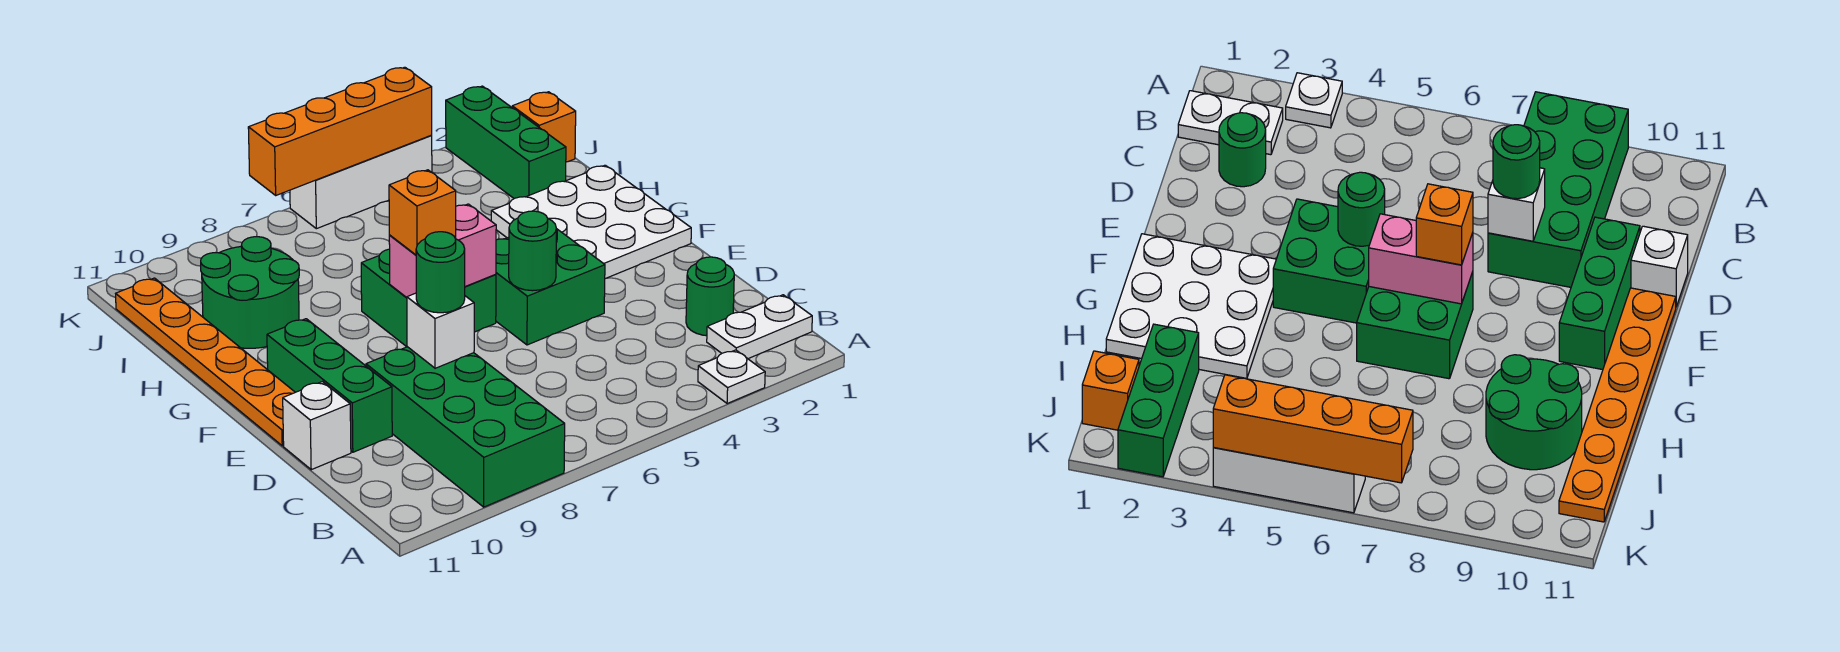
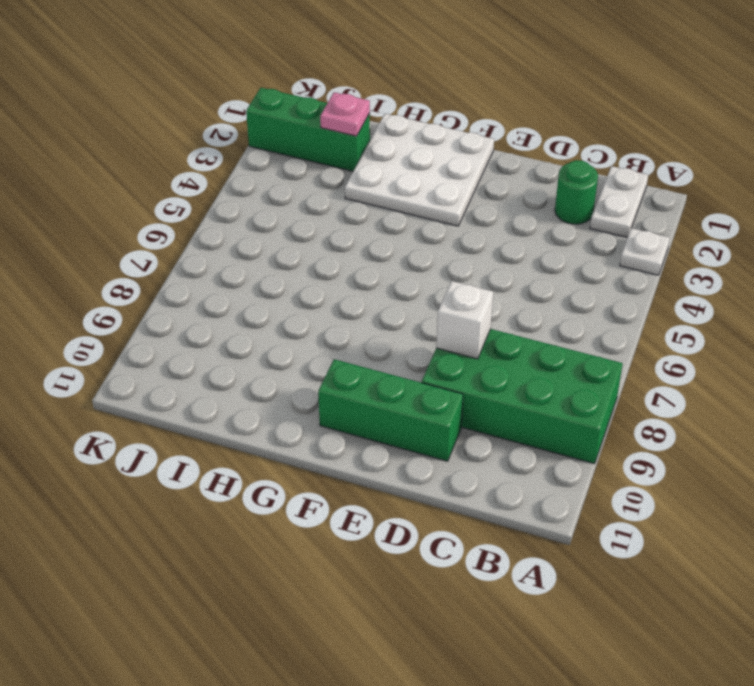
pink plate I2 level 2 -> none
none -> white brick D11 level 1
none -> green brick E4:F5 level 1
none -> orange plate E11:J11 level 1

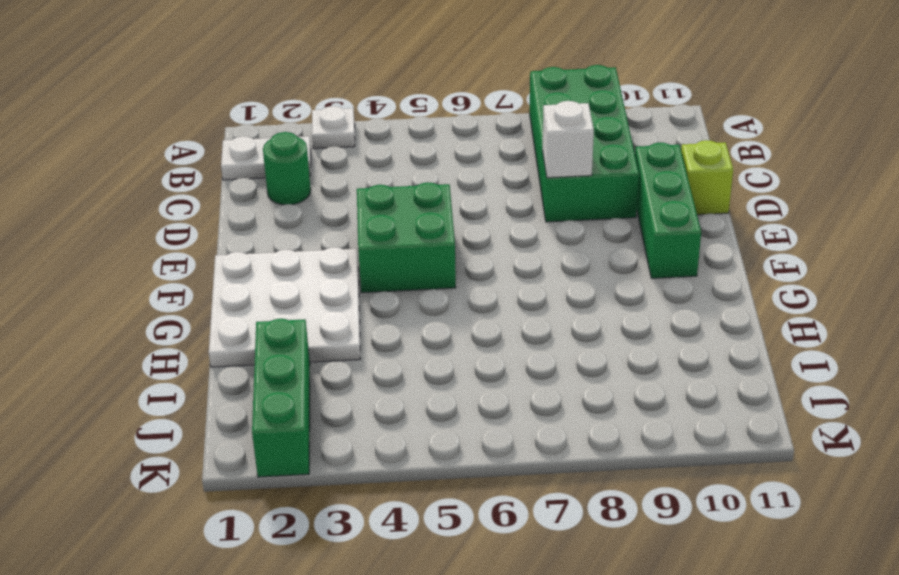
lime brick D11 level 1 -> white brick D11 level 1
none -> orange plate E11:J11 level 1
none -> green brick F6:G7 level 1
none -> green round brick H9:I10 level 1

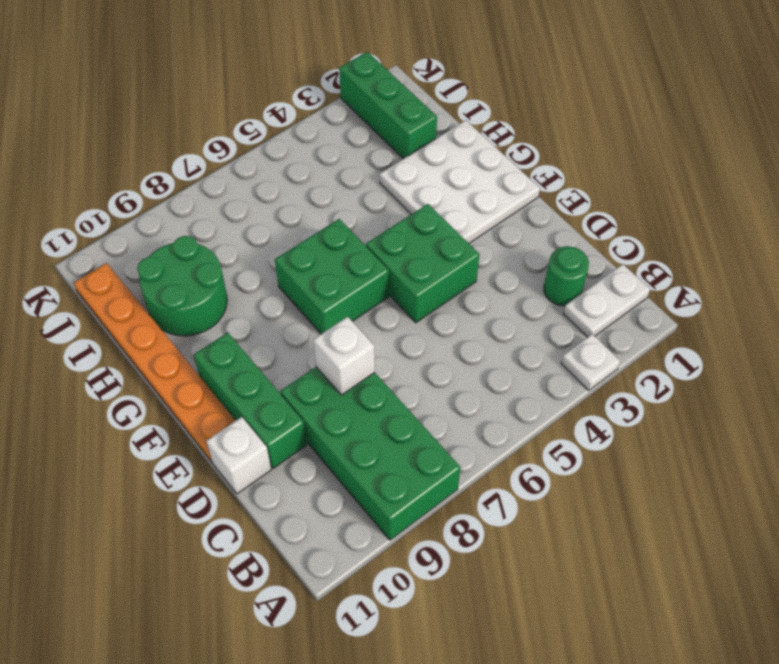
none -> orange brick J1 level 1
none -> white brick K4:K6 level 1
none -> green round brick E5 level 2

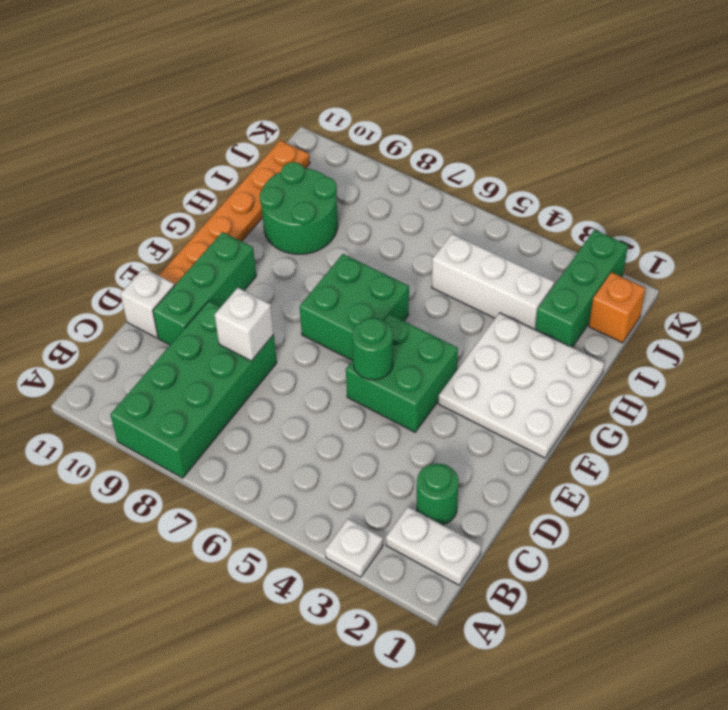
white brick I3:I5 level 1 -> white brick K4:K6 level 1
none -> pink brick F6:F7 level 2
none -> orange brick K4:K7 level 2
none -> green round brick D8 level 3

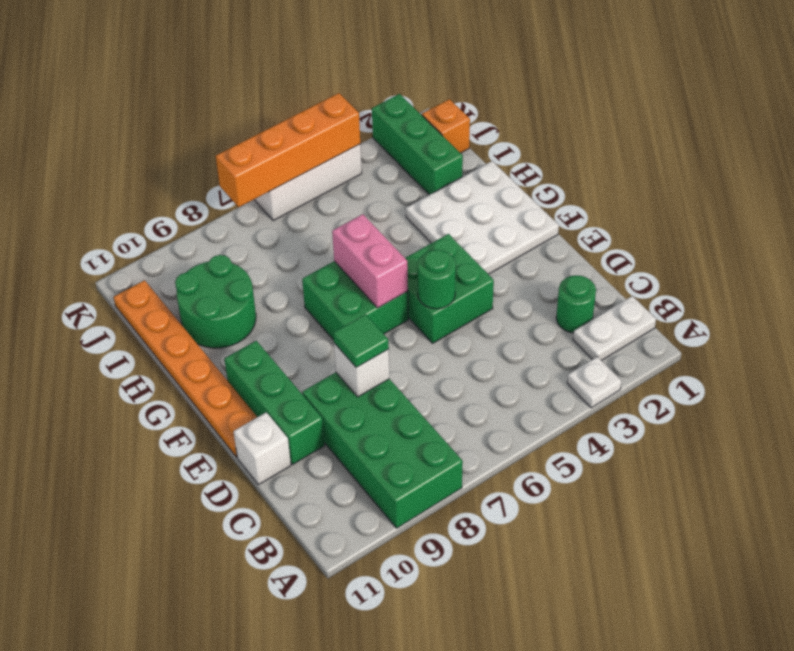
green tile D8 level 3 -> green round brick D8 level 3
pink brick F6:G6 level 2 -> pink brick F6:F7 level 2
none -> orange brick F7 level 3

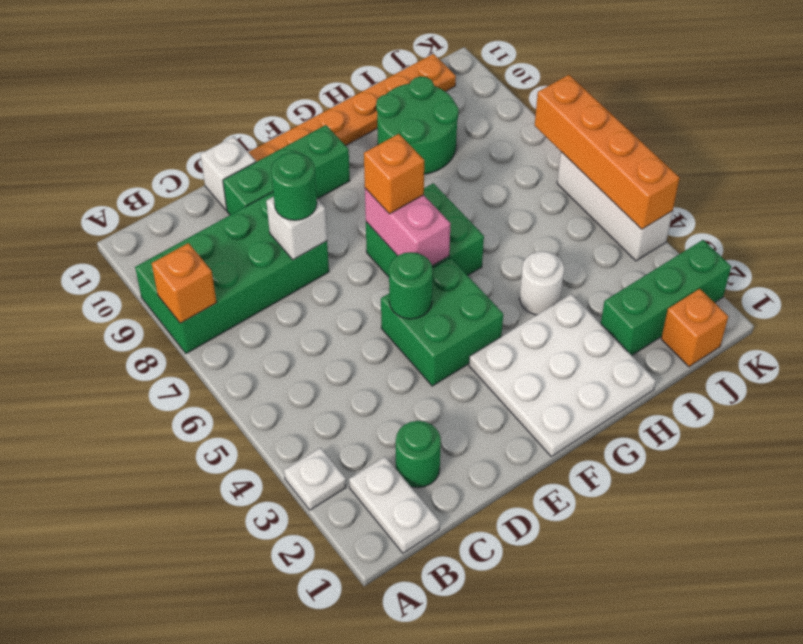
orange brick A8 level 2 -> none
white round brick H4 level 1 -> none

